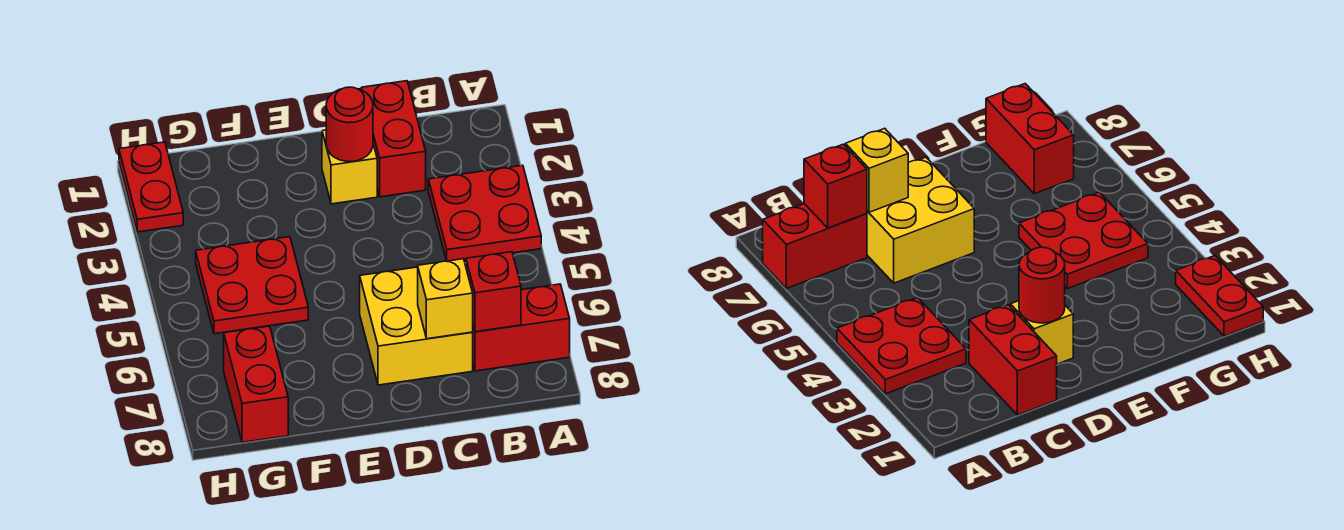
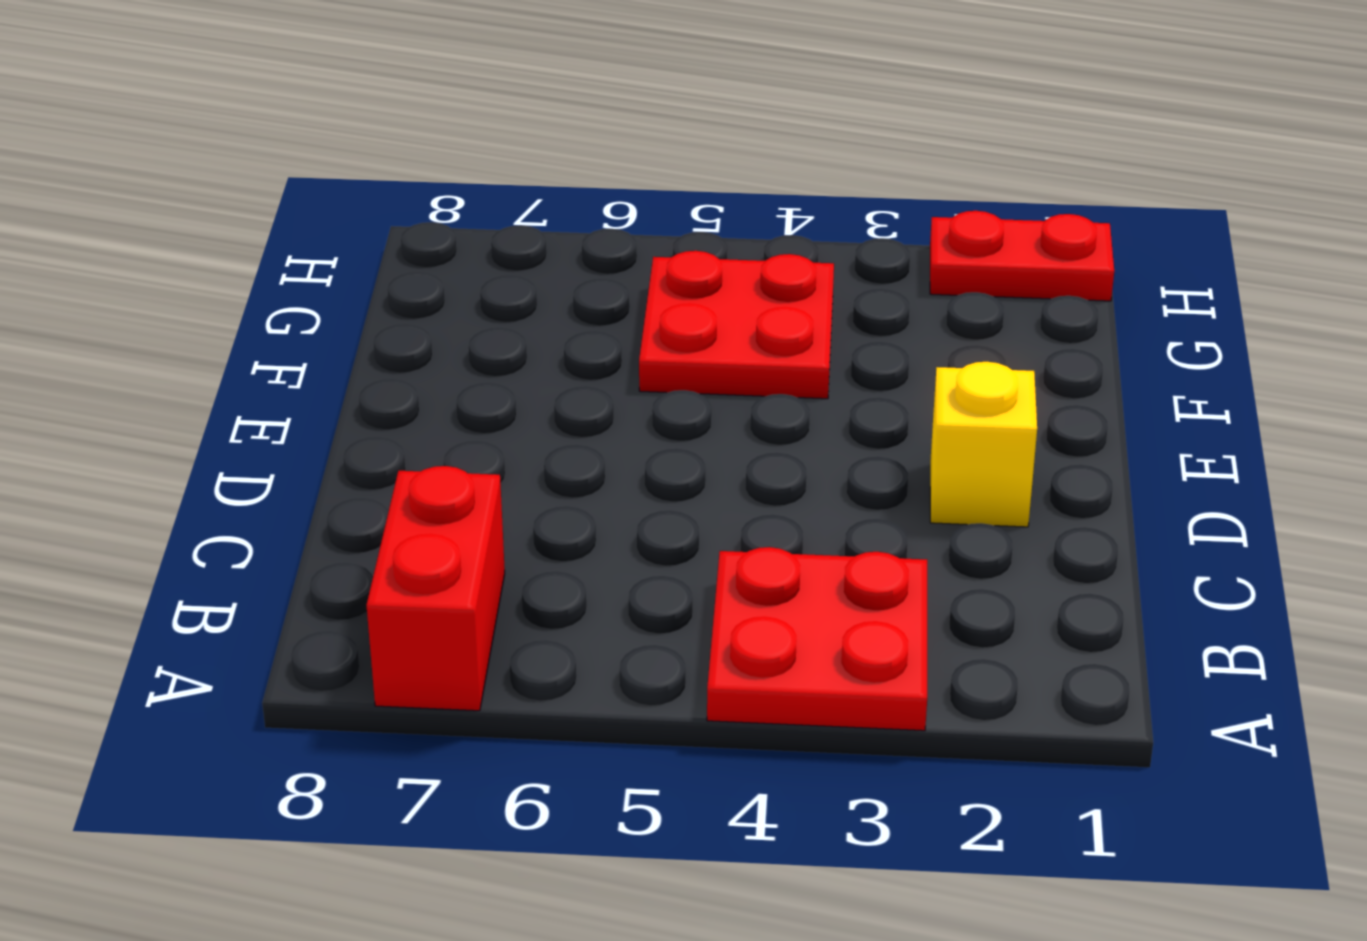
none -> red brick C1:C2 level 1
none -> yellow brick C6:D7 level 1

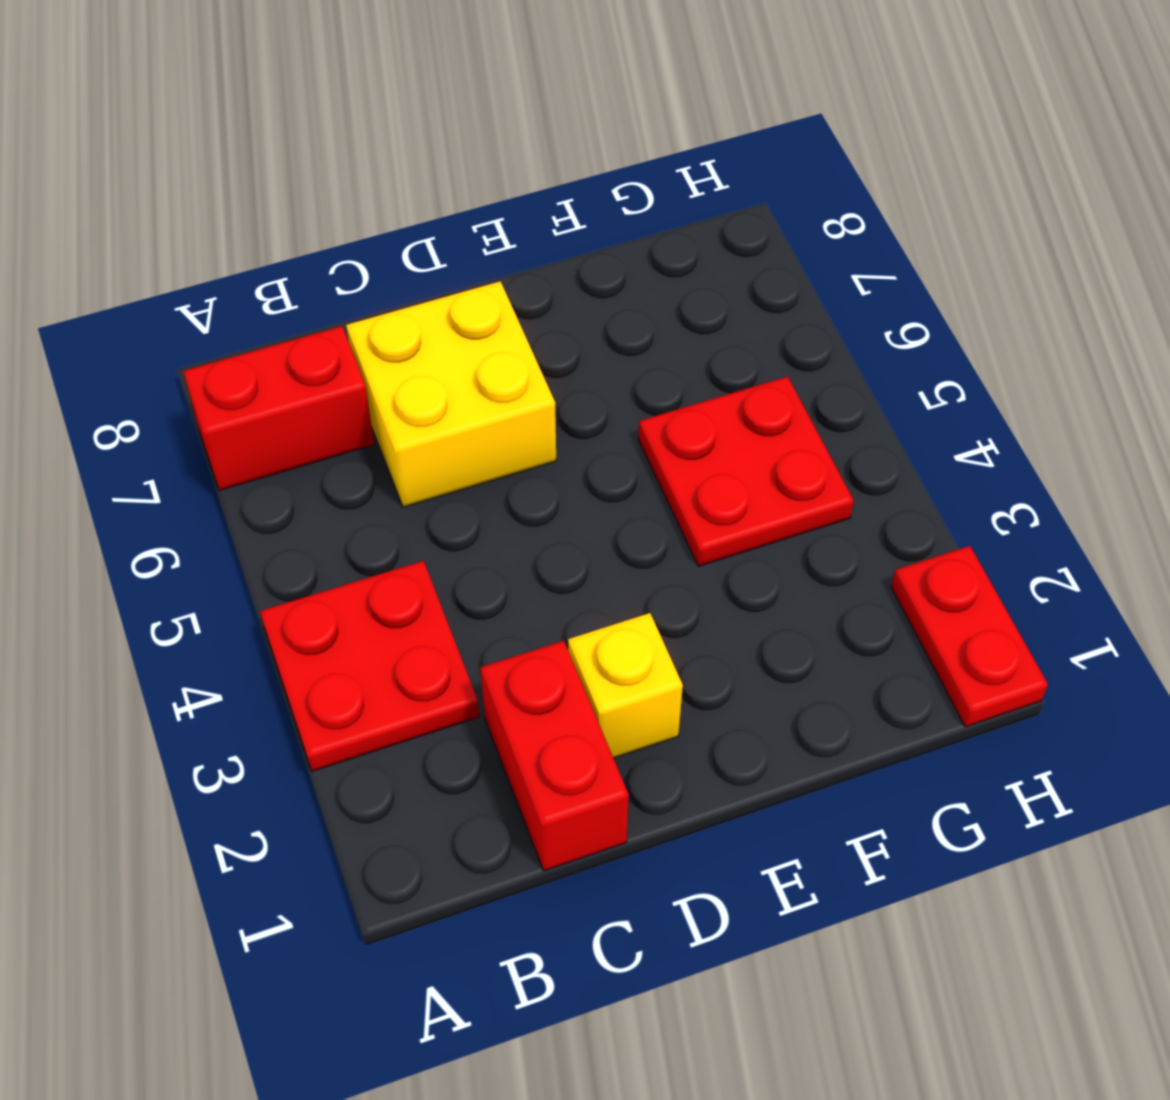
none -> red brick G7:G8 level 1
none -> red brick B7 level 2

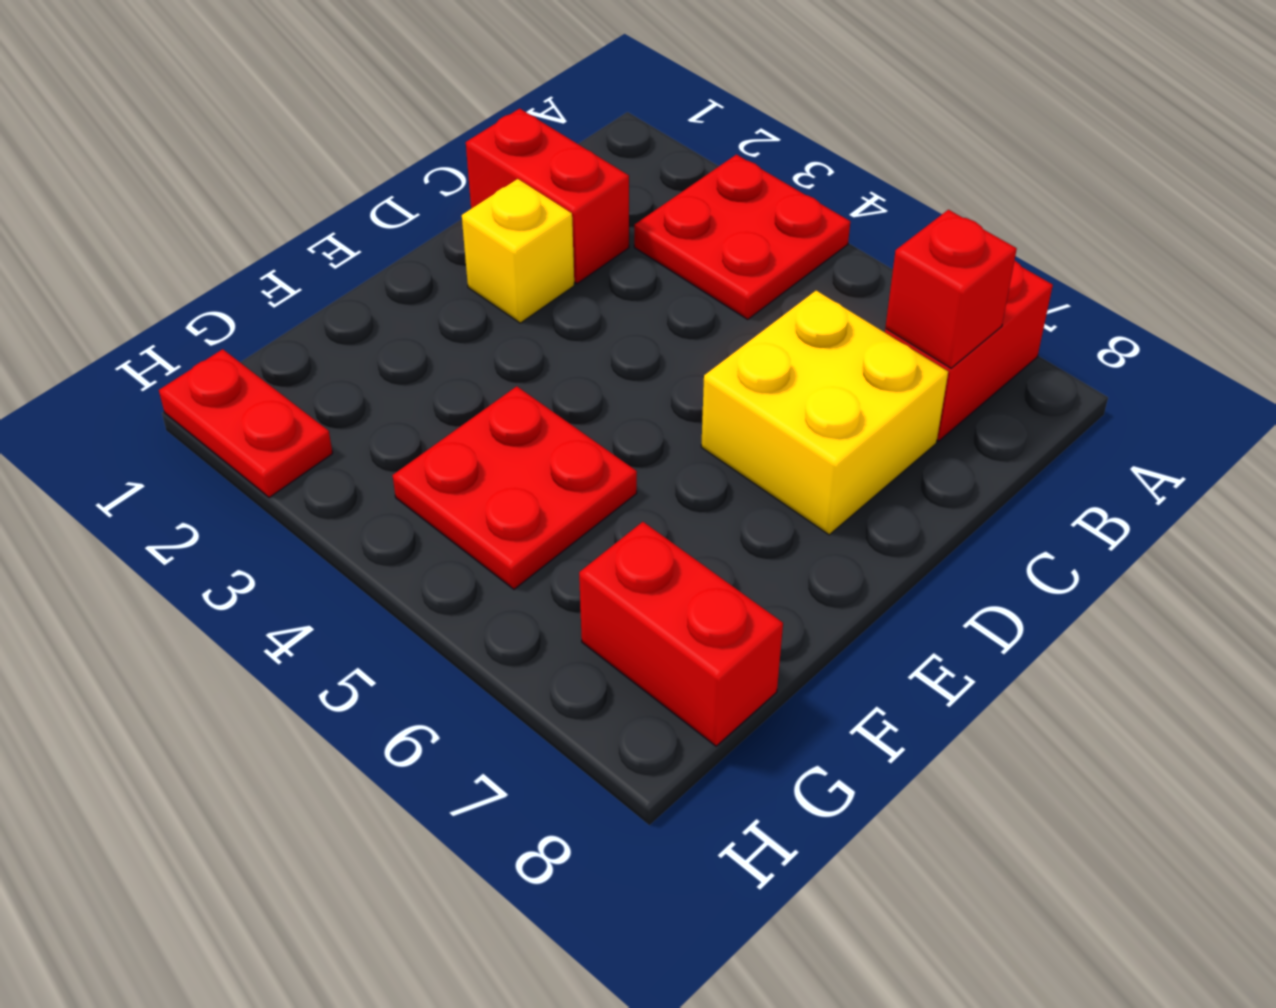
none -> yellow brick C7 level 2
none -> red round brick D2 level 2

